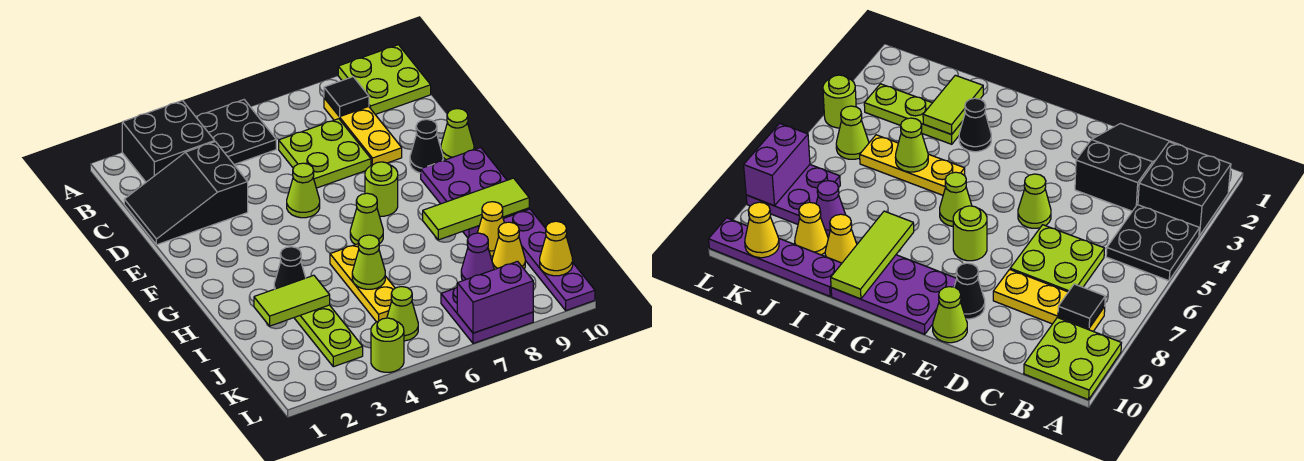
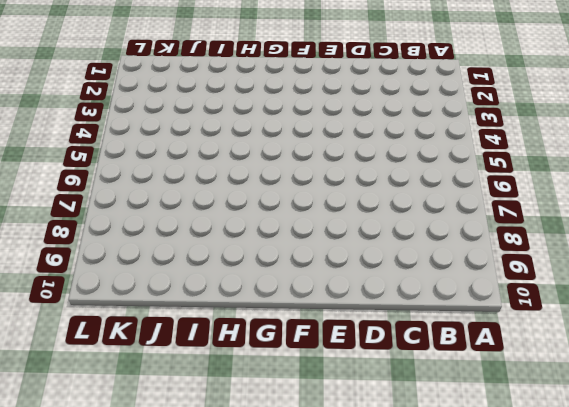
none -> black brick A2:B3 level 1
none -> black plate A4:B5 level 1
none -> lime plate A9:B10 level 1

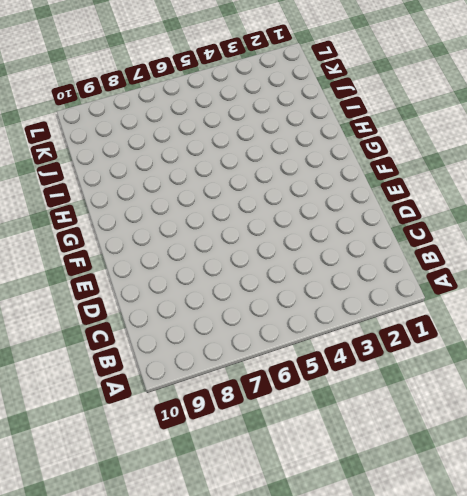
none -> black brick A2:B3 level 1
none -> black plate A4:B5 level 1
none -> lime plate A9:B10 level 1

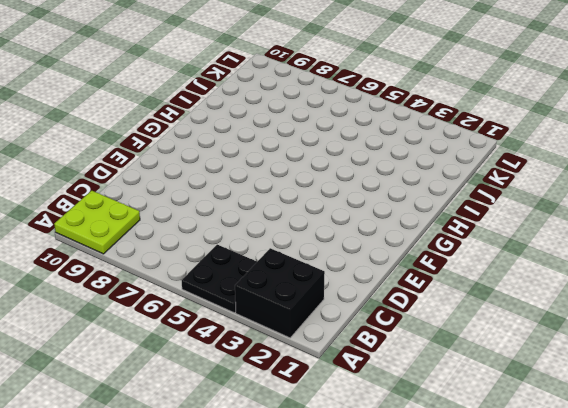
none -> yellow plate B8:D8 level 1
none -> black slope C1:D3 level 1 top 3
none -> lime plate C6:D7 level 1

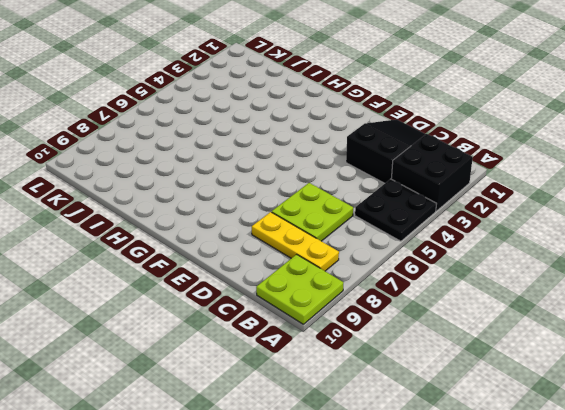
none -> lime cone E5 level 1
none -> black cone E9 level 1
none -> lime cone E10 level 1

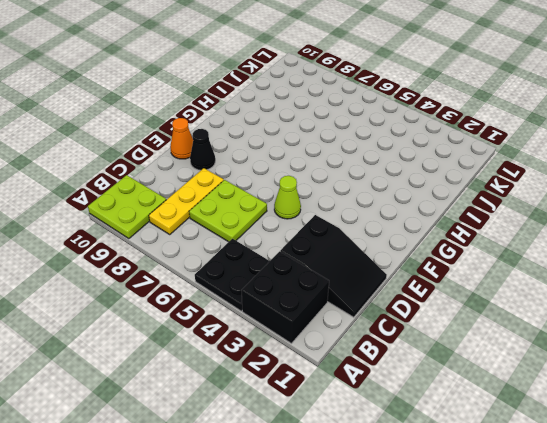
orange cone E10 level 1 -> lime cone E10 level 1
none -> lime round brick F7 level 1
none -> purple plate F9:H10 level 1
none -> lime cone G6 level 1

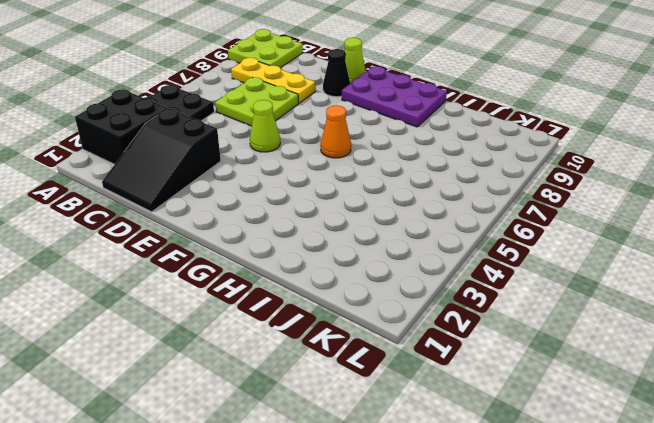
orange cone G6 level 1 -> lime cone G6 level 1
none -> lime round brick F7 level 1
none -> black cone H3 level 1
none -> yellow plate H5:J5 level 1

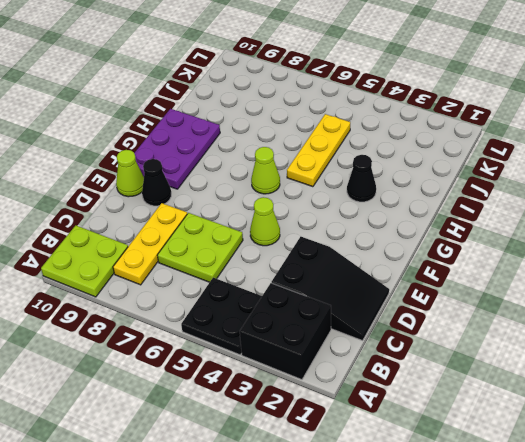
none -> lime round brick F7 level 1
none -> lime plate I3:K3 level 1
none -> yellow cone I9 level 1

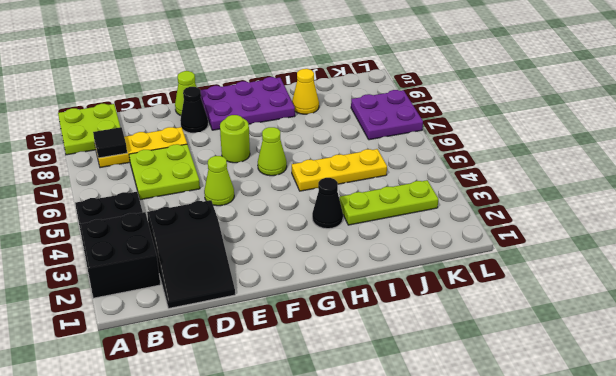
none -> purple plate I10:L10 level 1
none -> purple cone J8 level 1
none -> yellow cone J9 level 1

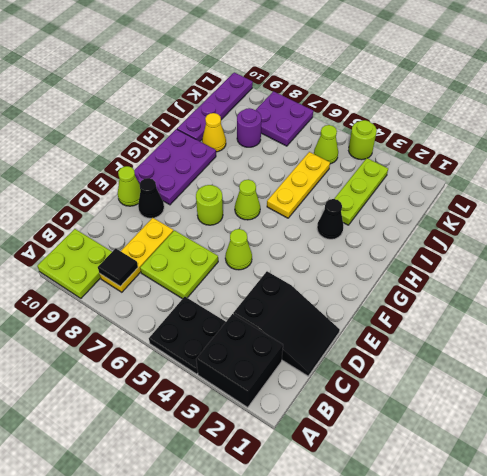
purple round brick J8 level 1 -> purple cone J8 level 1
none -> yellow cone J9 level 1
none -> lime tile H8:H10 level 2
none -> lime tile I2:I3 level 2

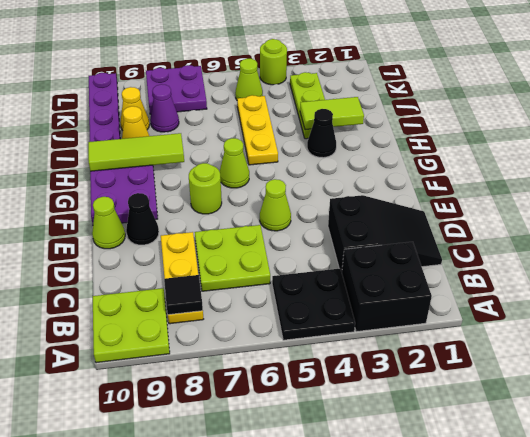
none -> lime cone I5 level 2
none -> yellow cone K10 level 2
none -> purple brick L7:L8 level 2

